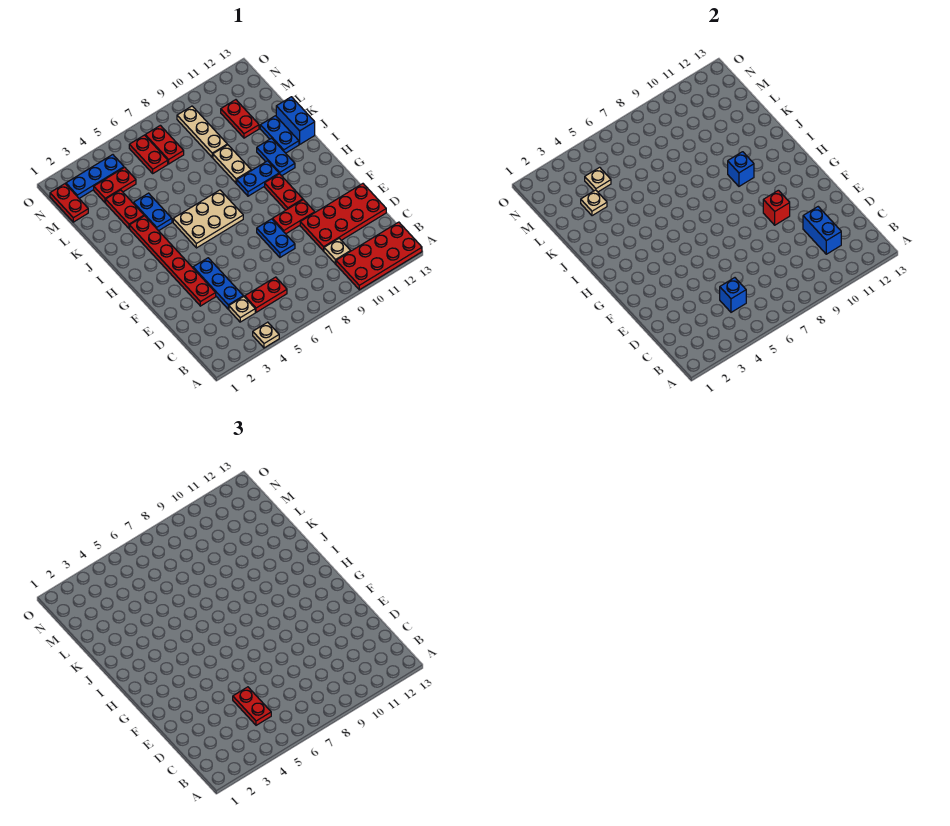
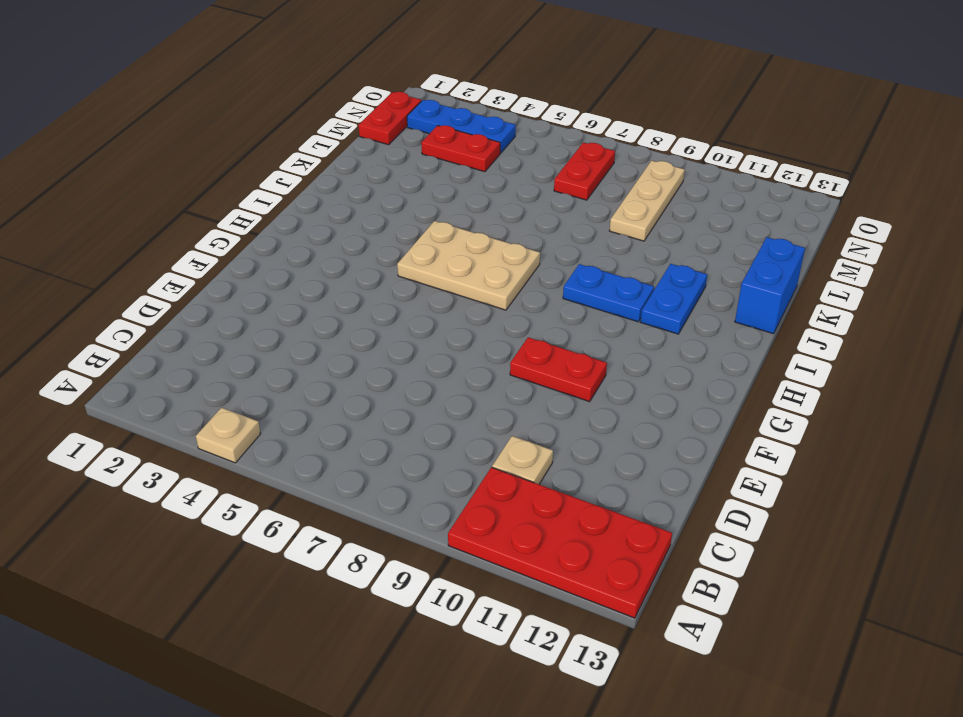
none -> tan plate C4 level 1
none -> red plate C5:C6 level 1
none -> blue plate D4:F4 level 1
none -> red plate D10:E13 level 1

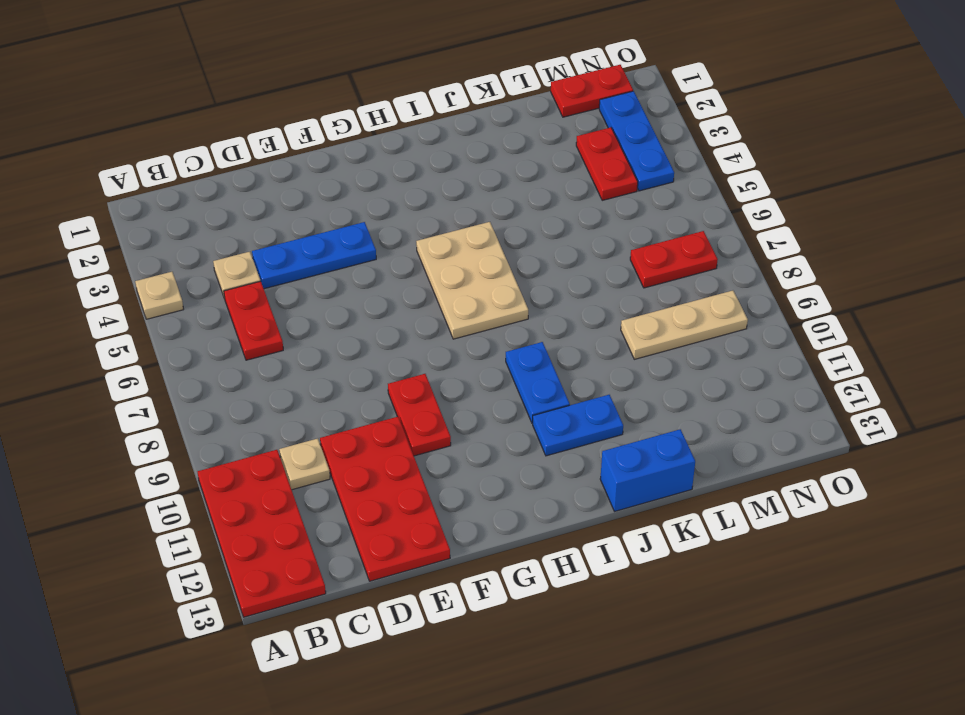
none -> red plate E3:J3 level 1
none -> blue plate E8:F8 level 1
none -> red plate G10:H10 level 1
none -> blue plate J4:K4 level 1

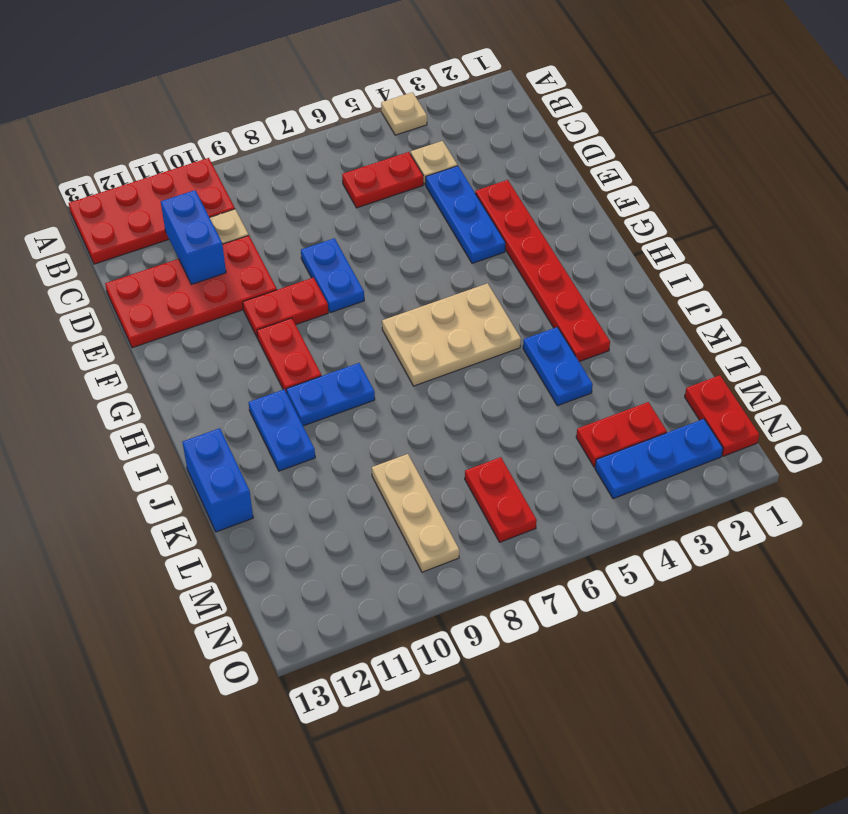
none -> tan plate J9:K9 level 1
none -> blue plate J12:K12 level 1
none -> red plate K3:L3 level 1
none -> red plate L11:M11 level 1

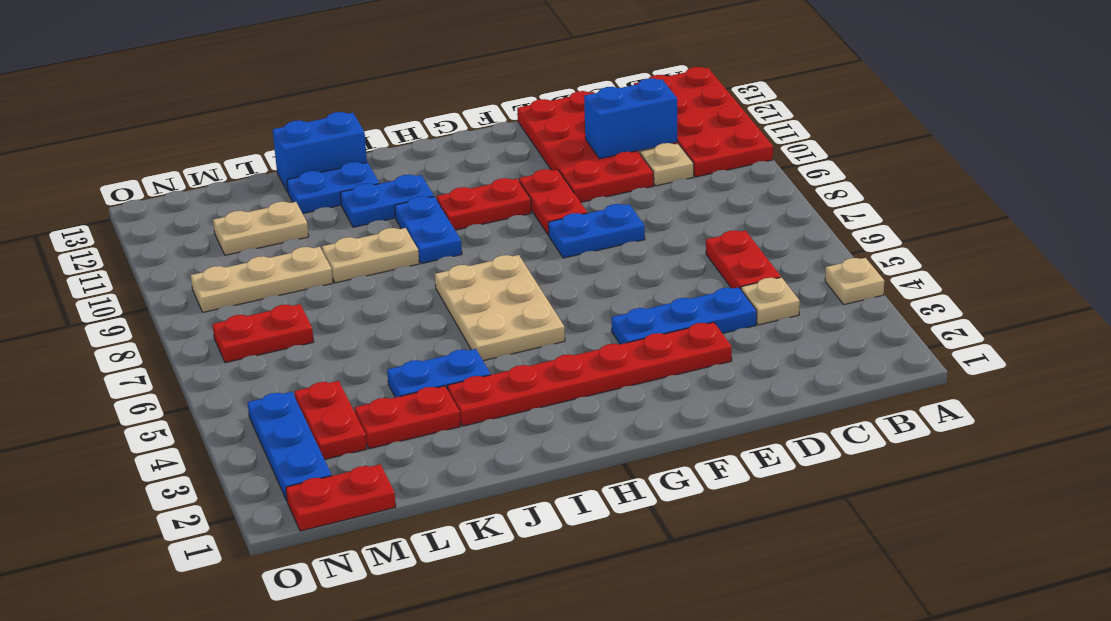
tan plate L11:M11 level 1 -> red plate L11:M11 level 1
none -> red plate M6:N6 level 1
none -> blue brick C5 level 2
none -> red brick F10 level 2
none -> blue brick I10 level 2

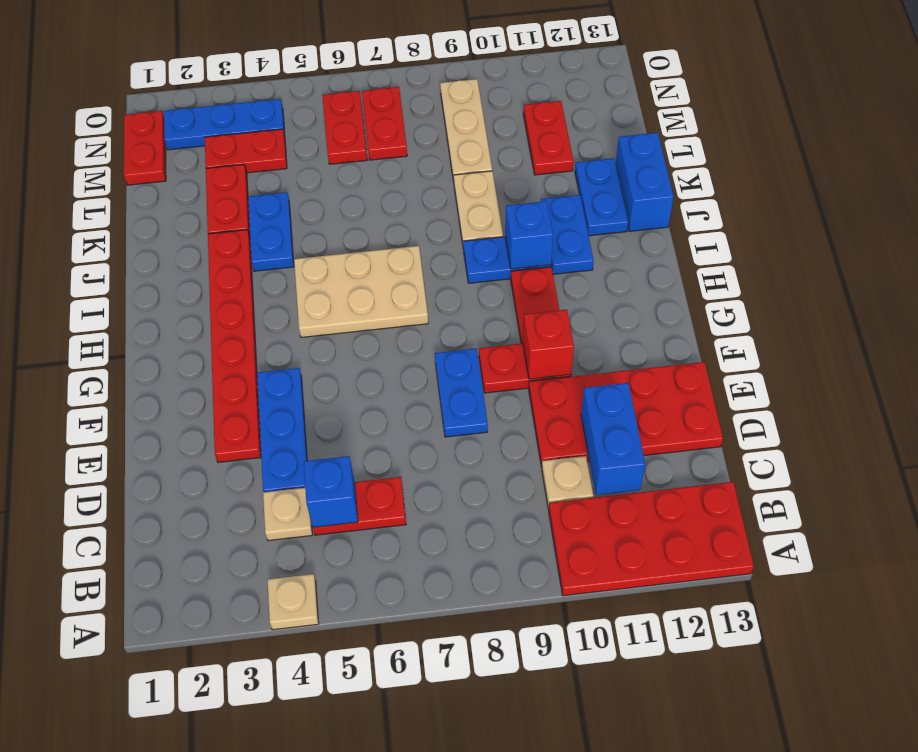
none -> tan plate L3 level 2
none -> tan plate M4 level 2
none -> red plate C5:D5 level 3

